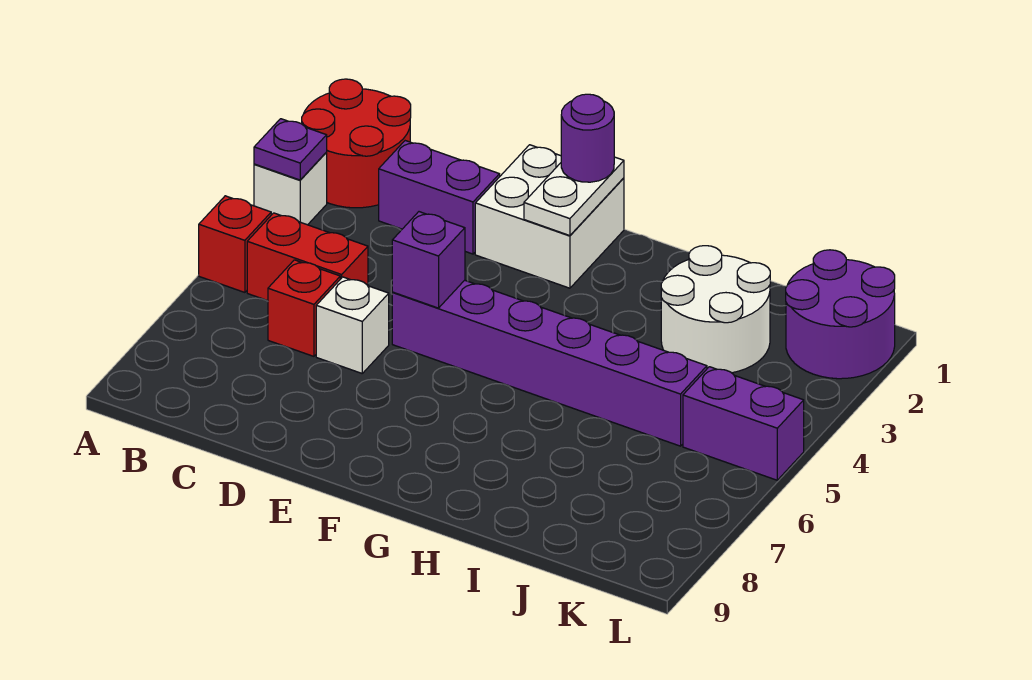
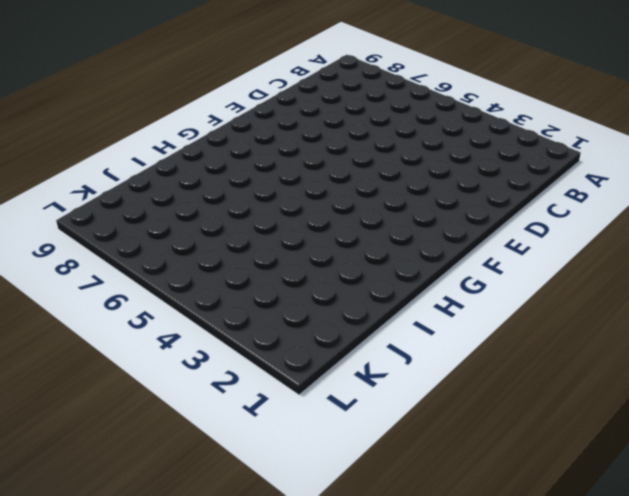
none -> red round brick A1:B2 level 1
none -> white brick A3 level 1
none -> red brick A5 level 1

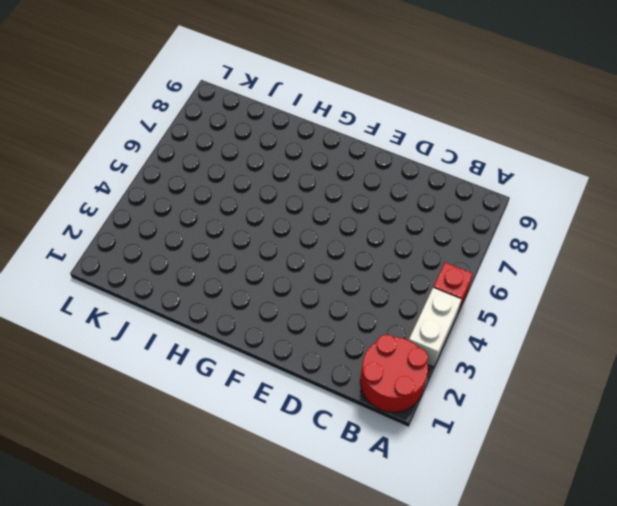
white brick A3:A4 level 1 -> white brick A3 level 1
none -> red brick B5:C5 level 1
none -> purple brick C2:D2 level 1
none -> red brick C6 level 1

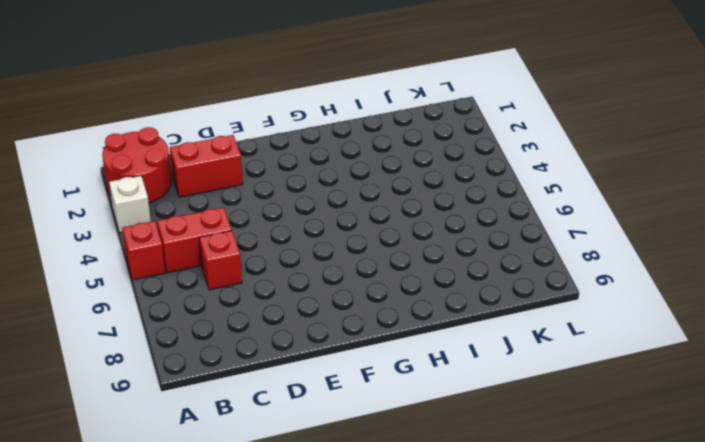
red brick C2:D2 level 1 -> purple brick C2:D2 level 1
none -> white brick D6 level 1
none -> white brick E1:F2 level 1
none -> purple brick E5:J5 level 1

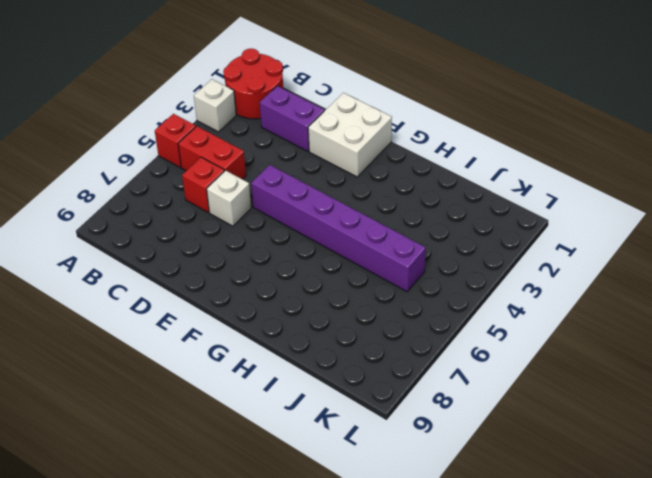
none -> white round brick I2:J3 level 1
none -> purple round brick K1:L2 level 1
none -> purple brick K5:L5 level 1

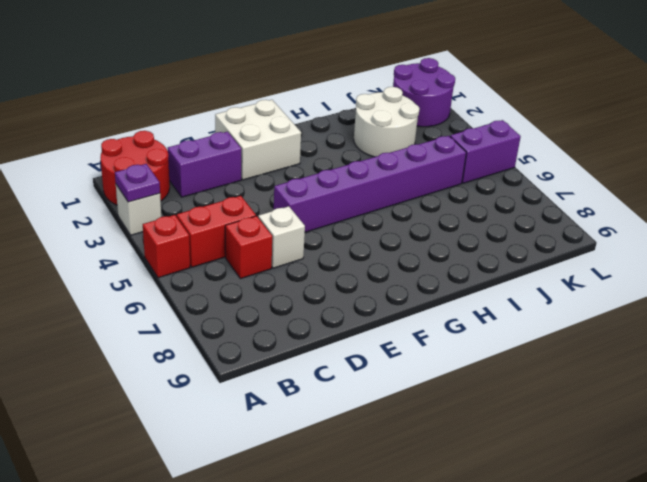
none -> purple brick E5 level 2
none -> white plate F1:F2 level 2
none -> purple round brick F1 level 3

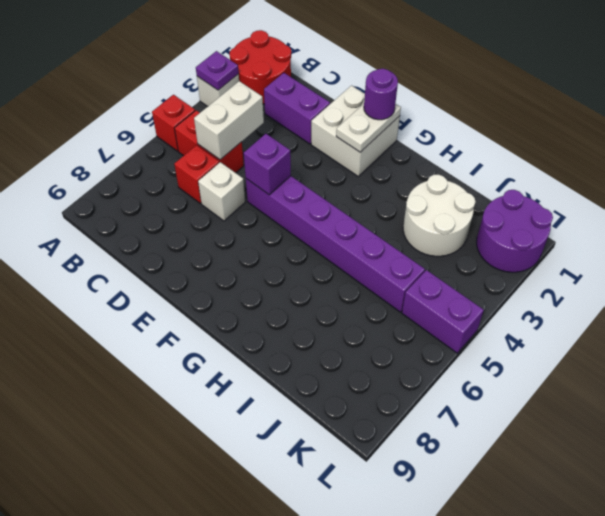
white brick C4:C5 level 2 -> none

